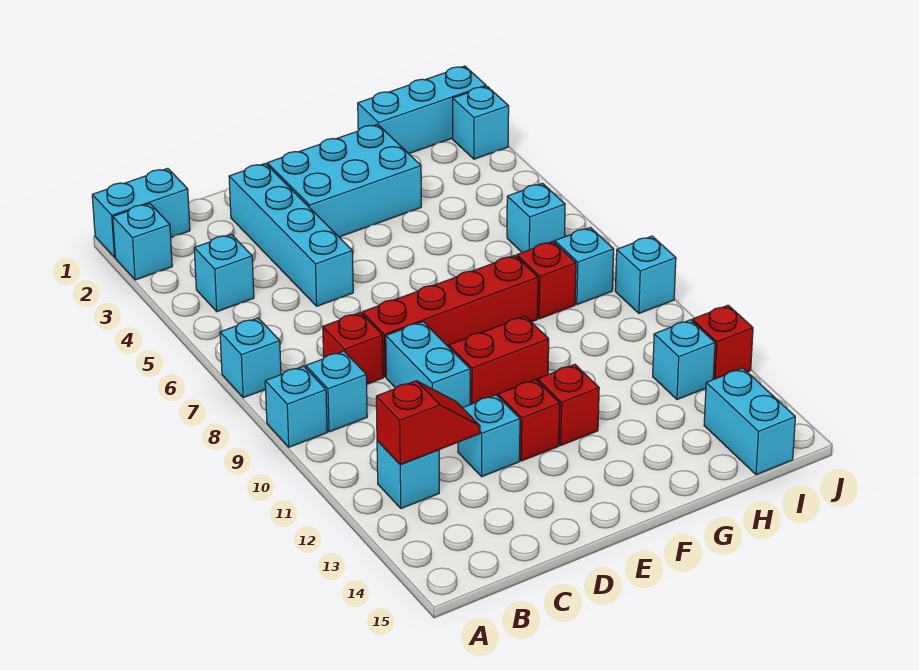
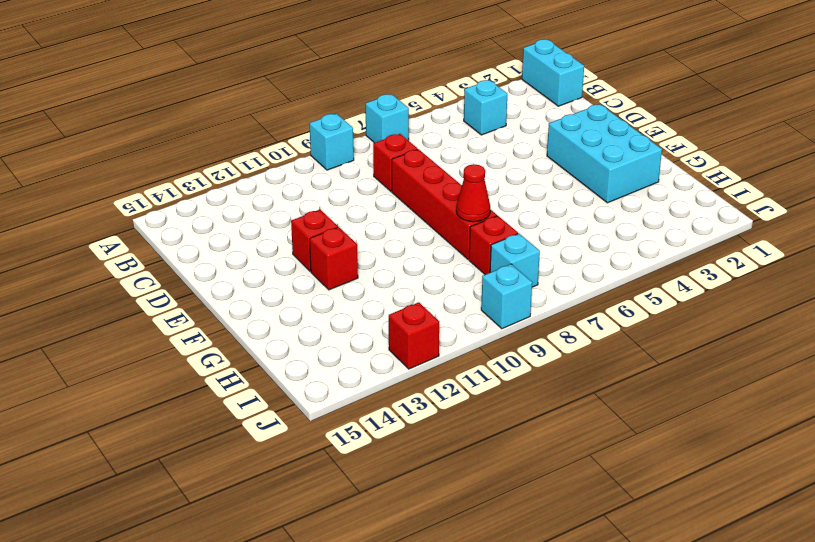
red cone G8 level 2 -> none
none -> cyan brick A2 level 1
none -> cyan brick B9 level 1
none -> cyan brick B12 level 1

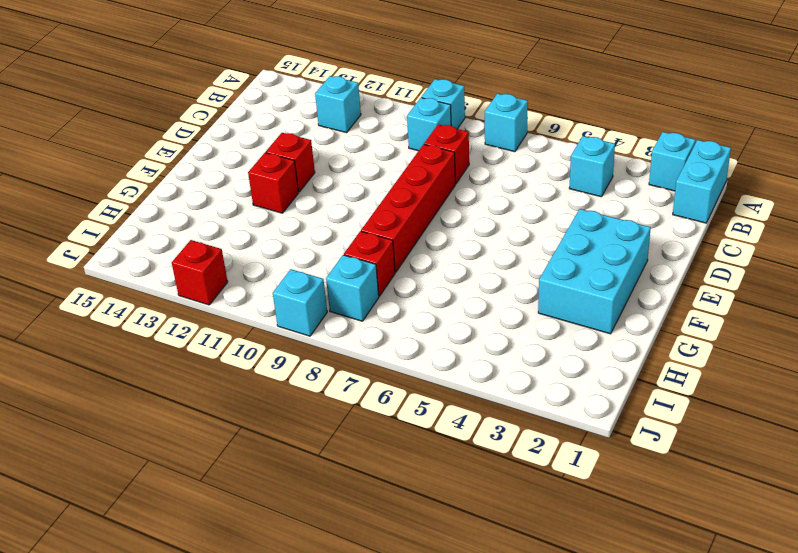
none -> cyan brick D2:D5 level 1
none -> cyan brick D9:D10 level 1
none -> cyan brick D12 level 1

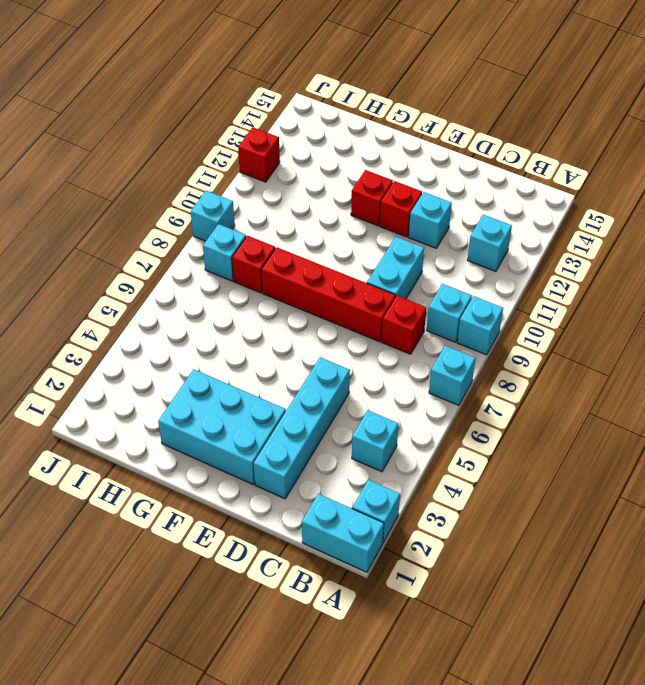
none -> red brick E10:F10 level 1
none -> cyan brick H1:J1 level 1
none -> cyan brick I6 level 1

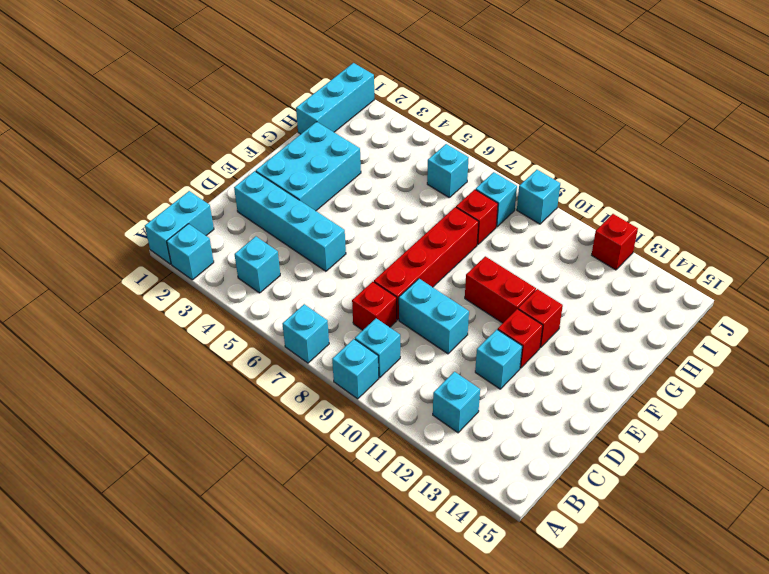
red brick F10:F11 level 1 -> red brick E10:F10 level 1
none -> cyan brick I12 level 1
none -> cyan brick I14:I15 level 1
none -> cyan brick J2 level 1

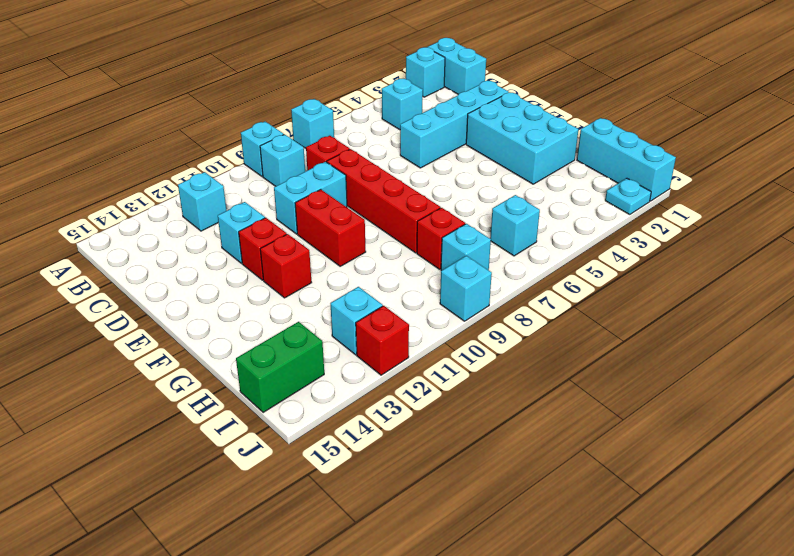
green brick I14:I15 level 1 -> cyan brick I14:I15 level 1
cyan plate J2 level 1 -> cyan brick J2 level 1
none -> red slope B12:C12 level 2 top B

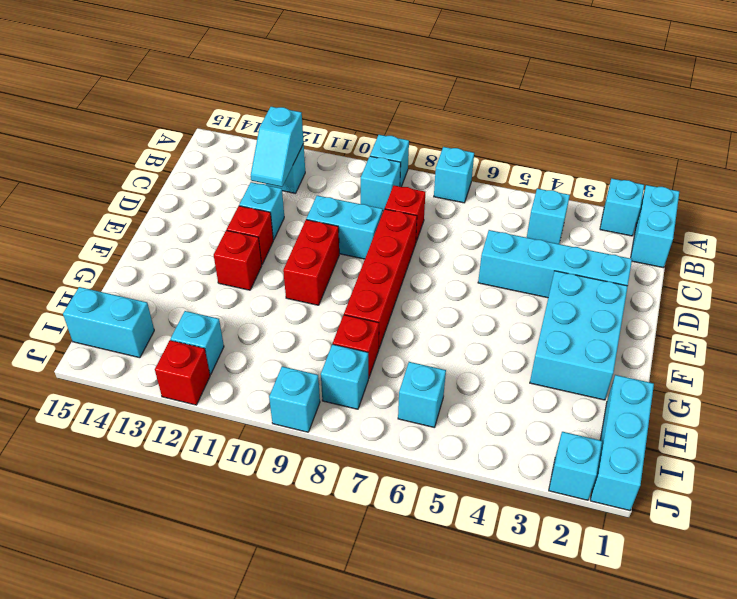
cyan slope B12:C12 level 2 top B -> red slope B12:C12 level 2 top B

